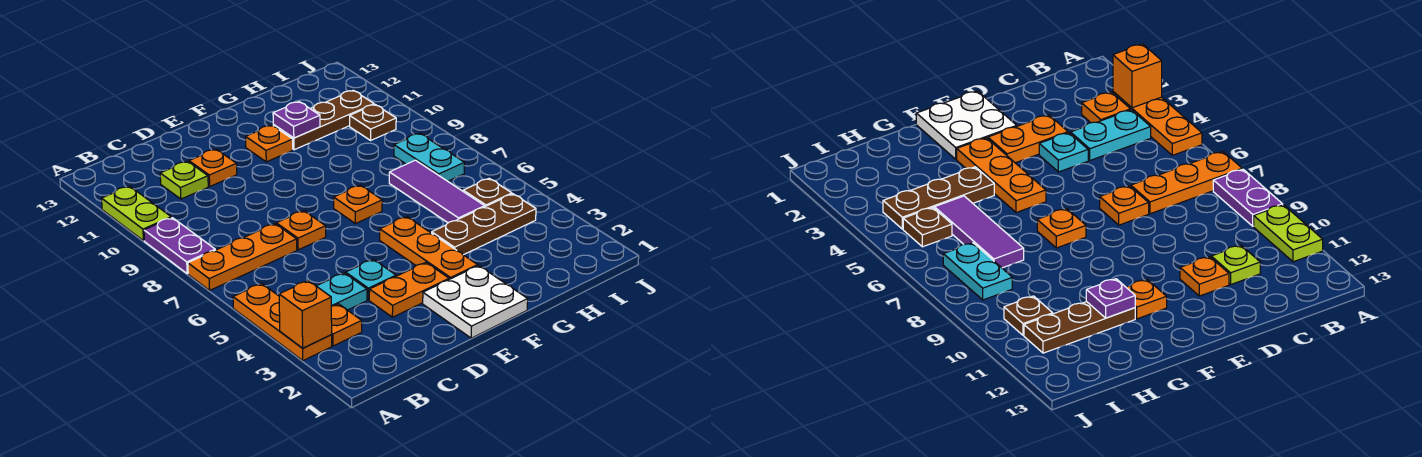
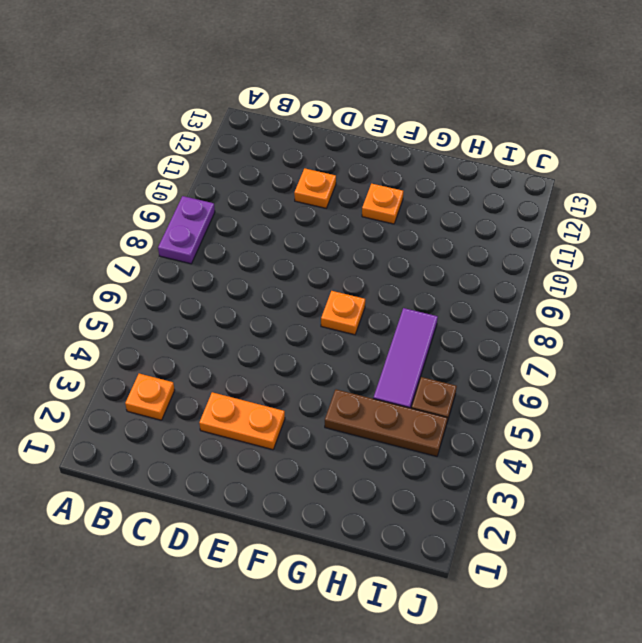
none -> orange plate A3:A5 level 1
none -> orange plate A7:C7 level 1
none -> lime plate A10:A11 level 1

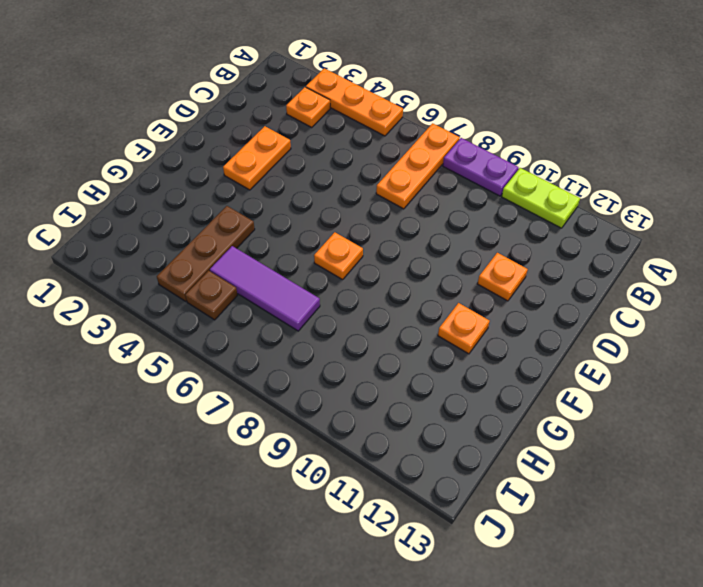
none -> cyan plate B4:C4 level 1
none -> lime plate C11 level 1
none -> cyan plate D4 level 1

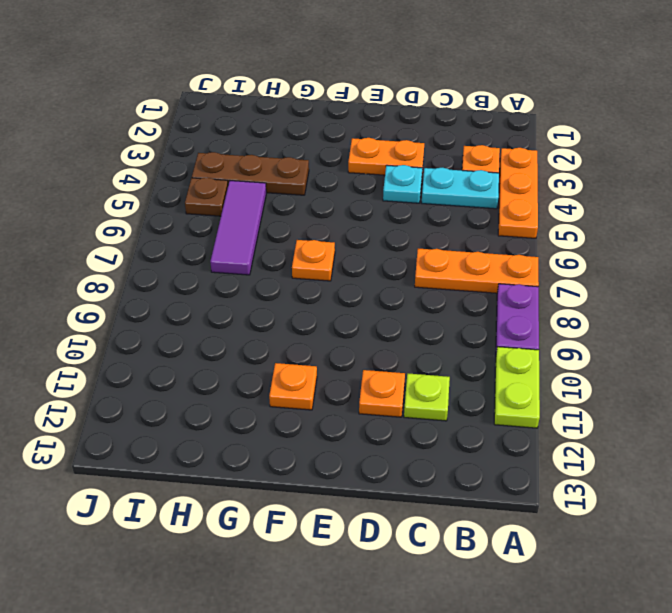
none -> orange plate D7 level 1
none -> white plate E1:F2 level 1
none -> orange plate F3:F5 level 1

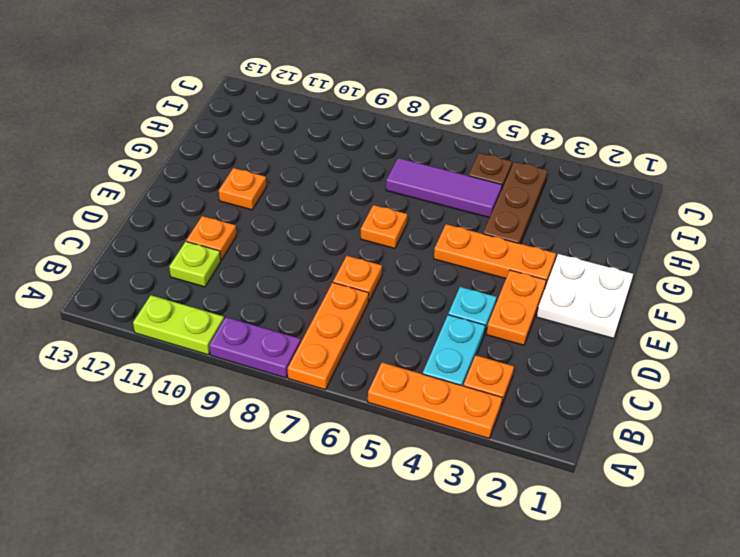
none -> brown plate G11:I11 level 1
none -> cyan plate I7:I8 level 1
none -> brown plate I10 level 1

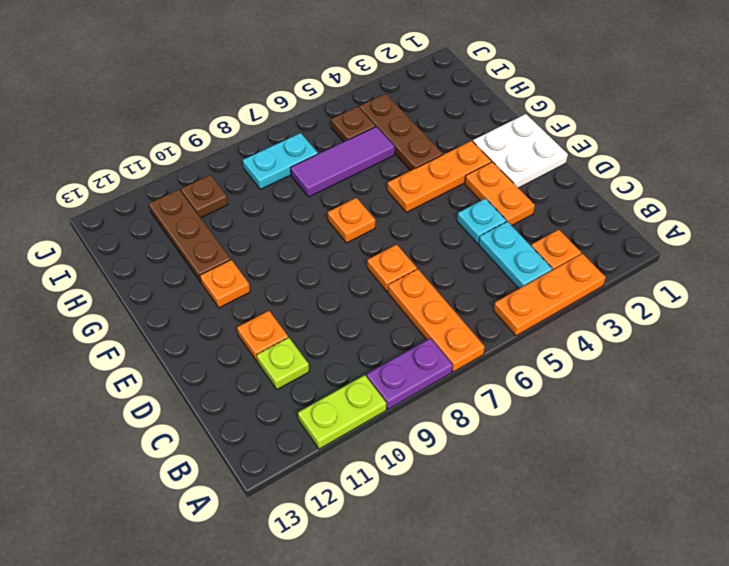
none -> orange brick A3 level 2
none -> purple plate G11 level 2

